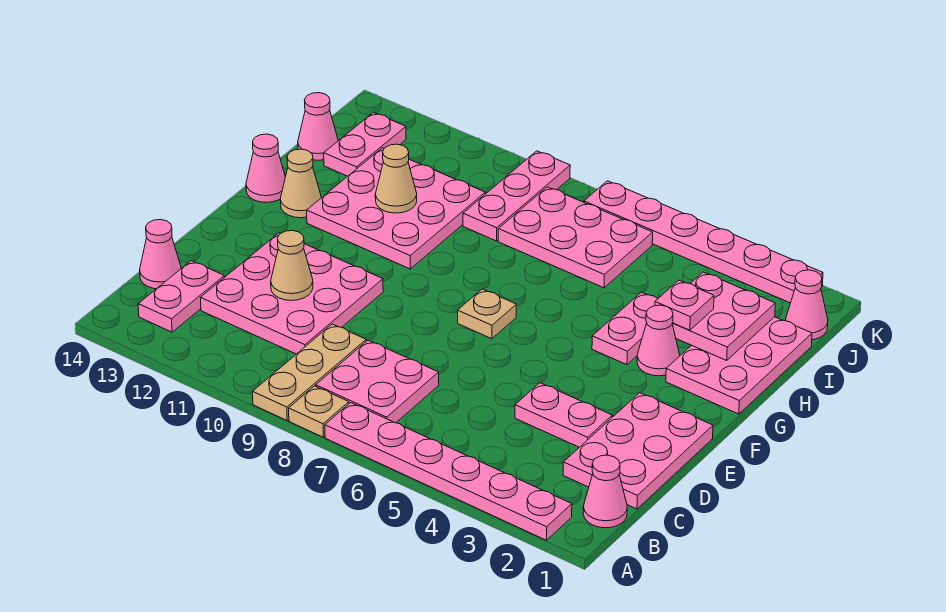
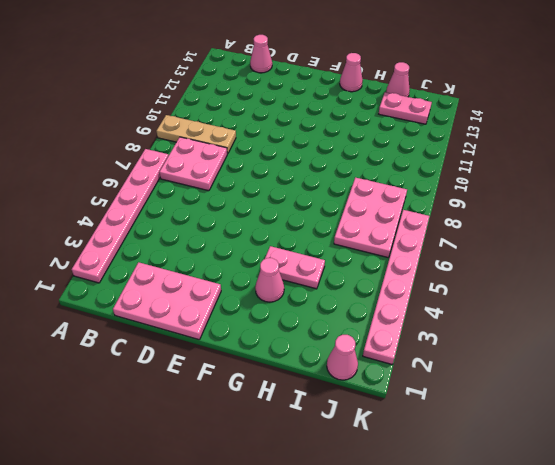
none -> tan plate A8 level 1
none -> pink cone B1 level 1
none -> pink plate B13:C13 level 1

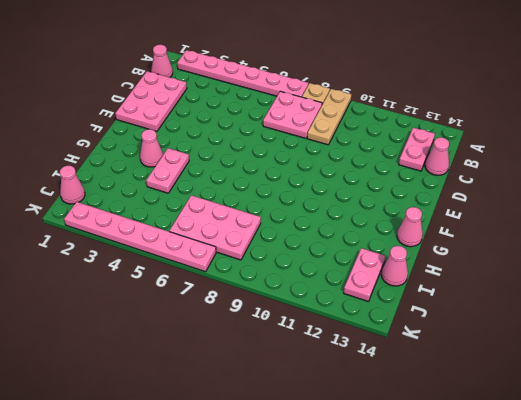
none -> pink plate C10:E12 level 1
none -> pink plate D3:D4 level 1
none -> tan plate F7 level 1

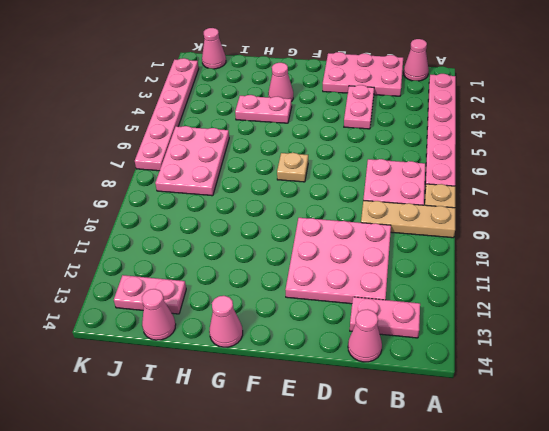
none -> pink plate G1:I2 level 1
none -> pink plate G10:I12 level 1
none -> tan cone G13 level 1

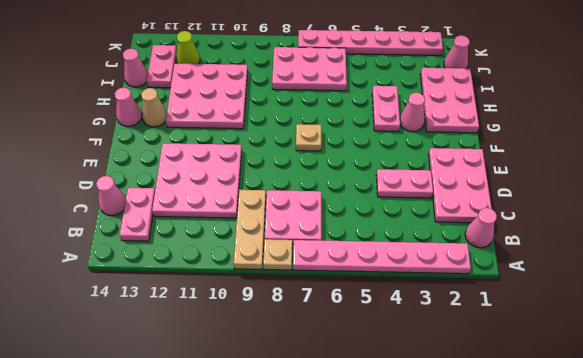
lime cone J12 level 1 -> none
none -> pink plate I9:K9 level 1
none -> tan cone D11 level 2
none -> pink plate H2:I3 level 2

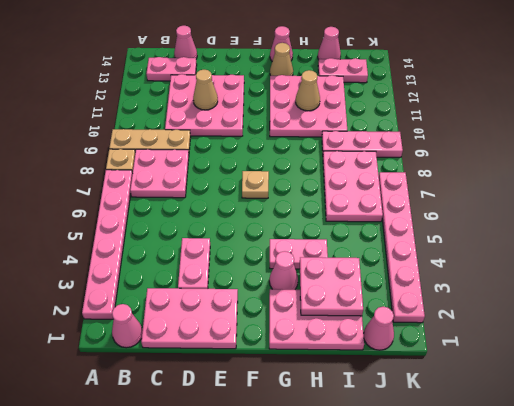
none -> pink plate H3 level 3

